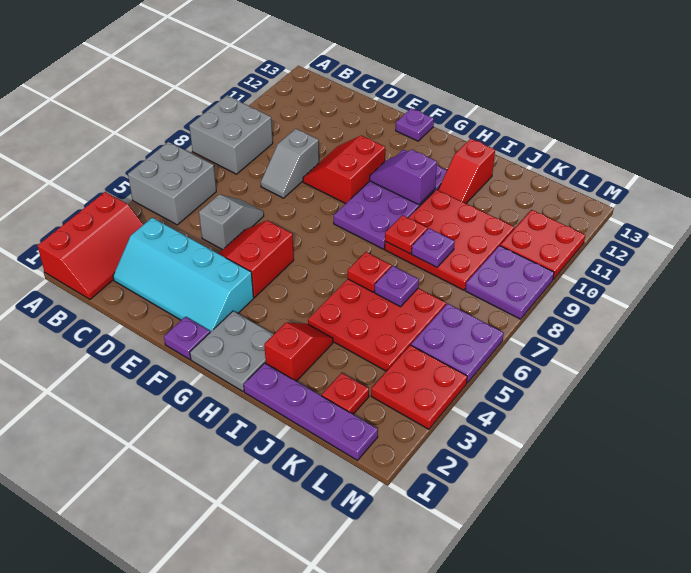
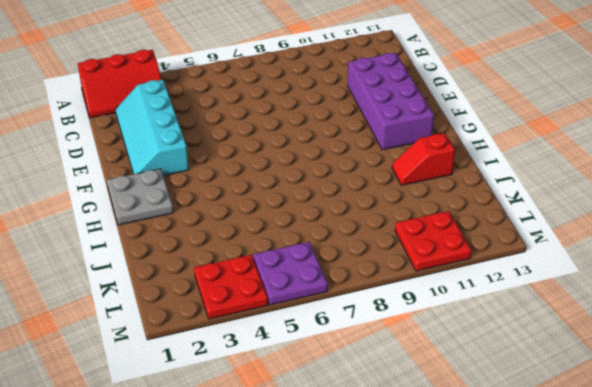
purple brick D11:G12 level 1 -> purple plate G8:H11 level 1
none -> grey brick A5:B6 level 1
none -> grey brick A8:B9 level 1
none -> grey slope D5:D6 level 1 top 5

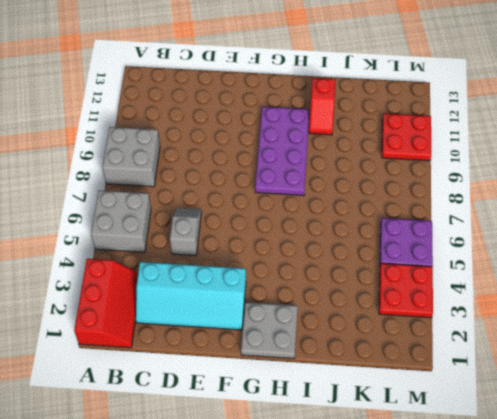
none -> grey slope D8:D9 level 1 top 9
none -> red slope E4:F5 level 1 top F
none -> red slope E9:F10 level 1 top F

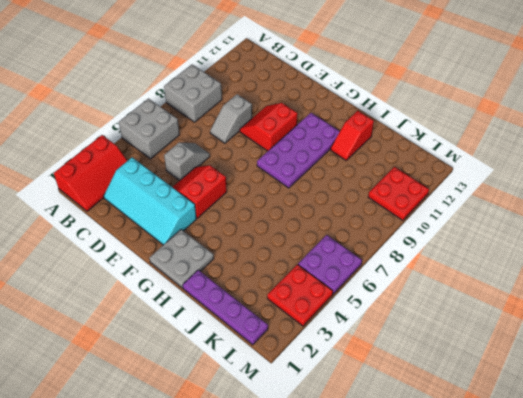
none -> purple plate F1 level 1
none -> purple plate F13 level 1
none -> red slope I2:I3 level 1 top 2

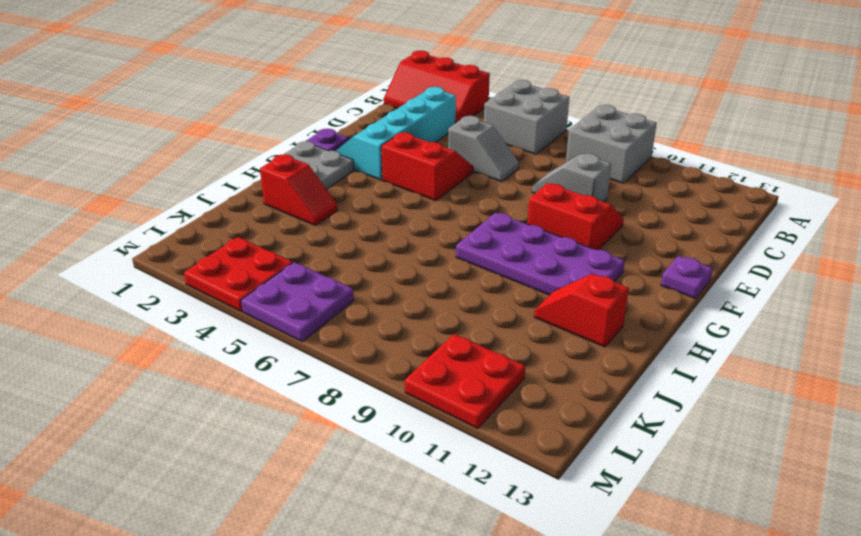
none -> purple plate I1:L1 level 1
none -> red plate I4:K6 level 1
none -> red plate I8:K10 level 1

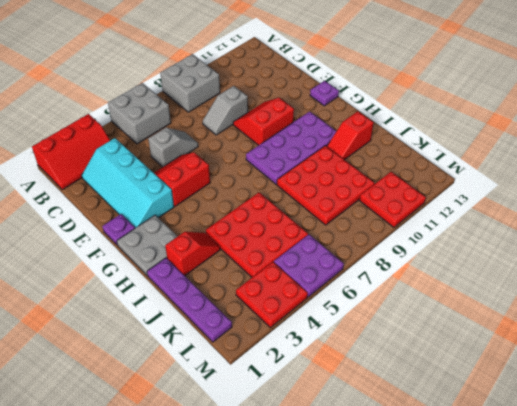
none -> red plate K2 level 1
none -> purple plate L8:M9 level 1
none -> purple slope G10:H10 level 2 top H

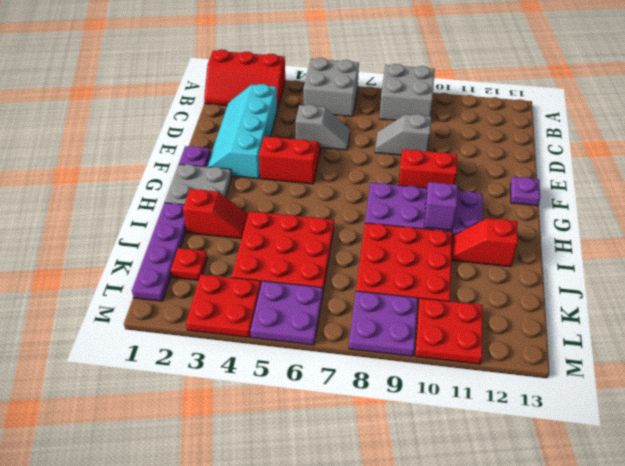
none -> red plate I6 level 2
none -> red plate I8 level 2
none -> purple plate J6 level 2

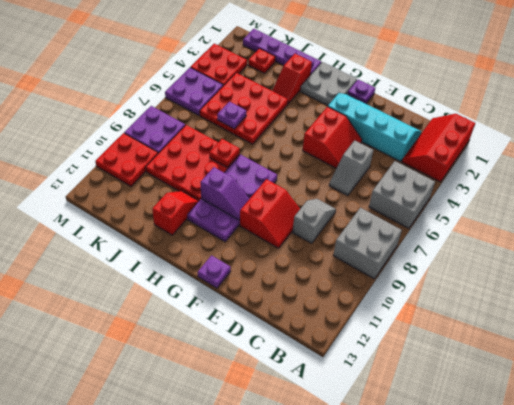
none -> red plate I6 level 2
none -> purple plate J8 level 2

